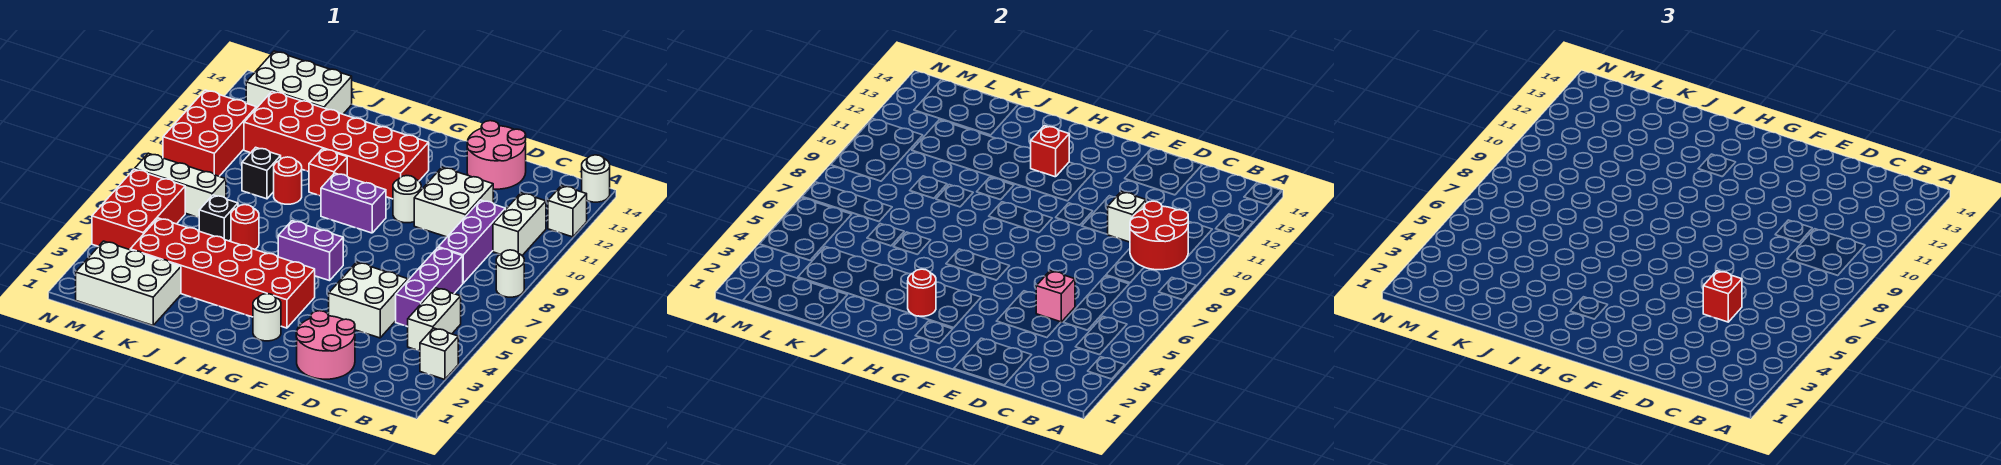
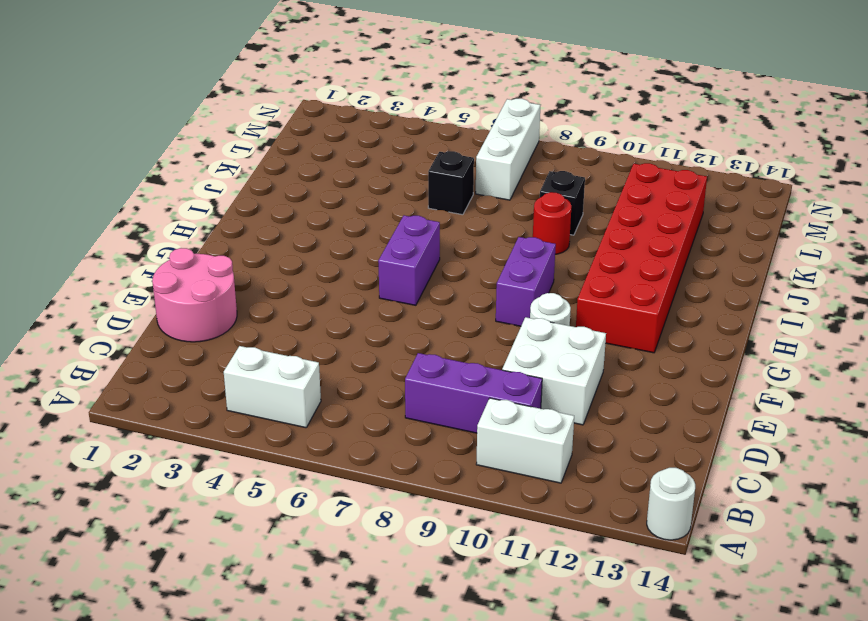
none -> white brick A3 level 1
none -> white round brick A8 level 1
none -> white brick A12 level 1
none -> purple brick C5:C7 level 1

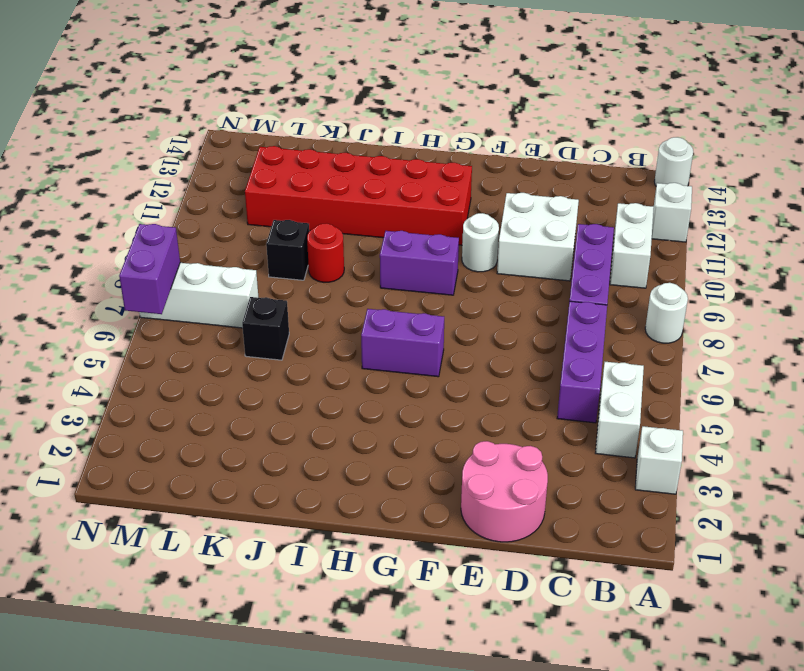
purple brick N6:N7 level 2 -> none
none -> white brick D4:E5 level 1
none -> pink round brick D13:E14 level 1
none -> white round brick G2 level 1
none -> red brick G3:L4 level 1

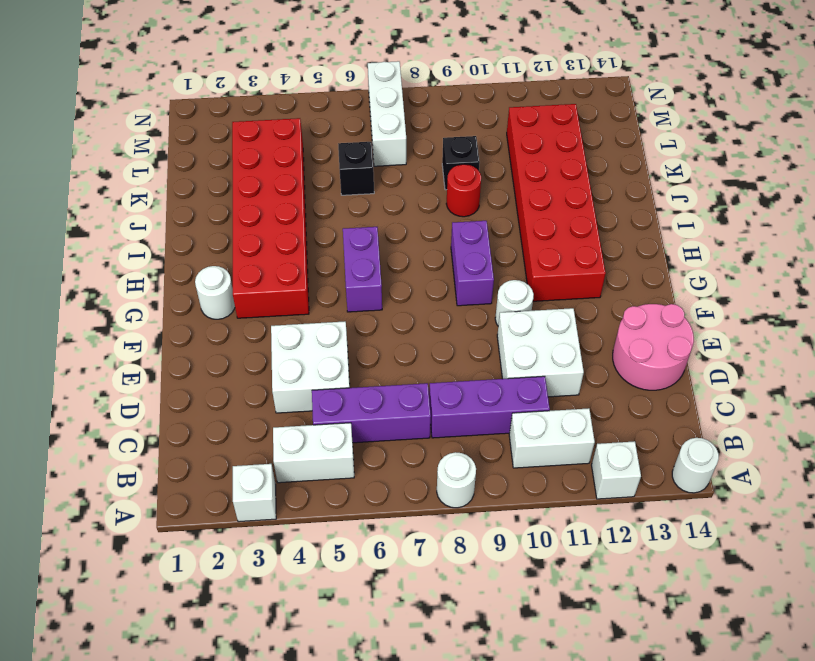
none -> pink round brick D1:E2 level 1
none -> red brick I10 level 1
none -> red round brick J6 level 1
none -> white brick K1:M2 level 1

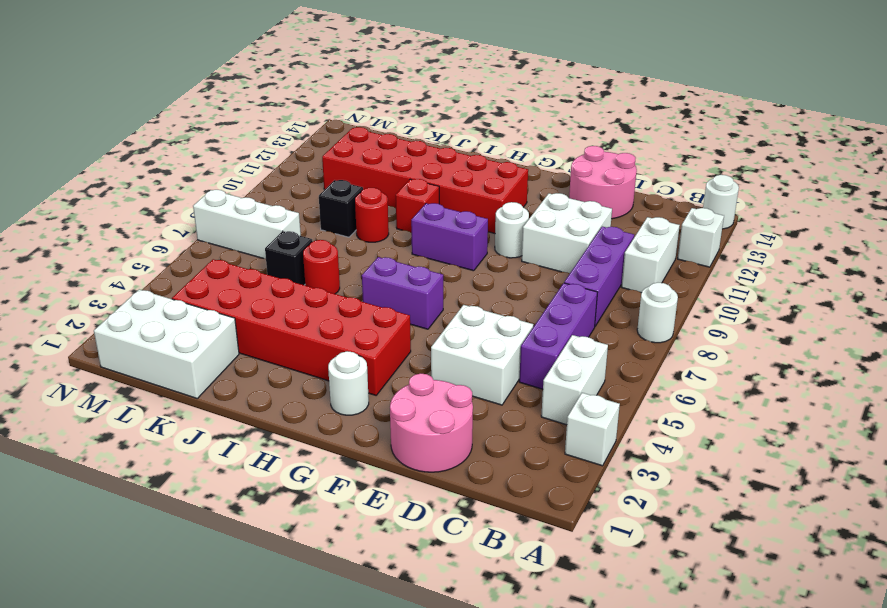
none -> white brick K13:M14 level 1
none -> red brick M4:N6 level 1
none -> red brick M9:N11 level 1
none -> red round brick B9:C10 level 2

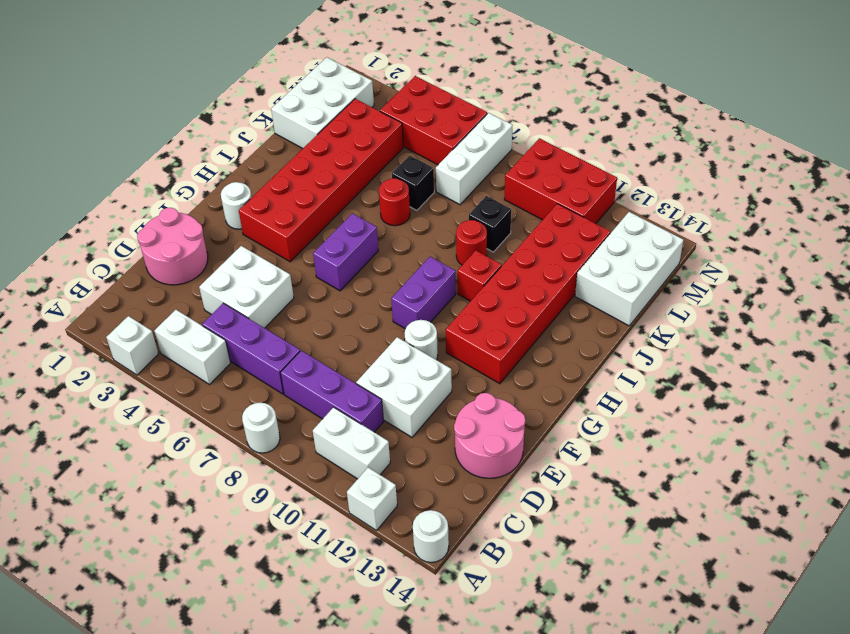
none -> red round brick B9:C10 level 2
none -> pink brick D5 level 2
none -> white brick D10 level 2
none -> red round brick H3 level 2

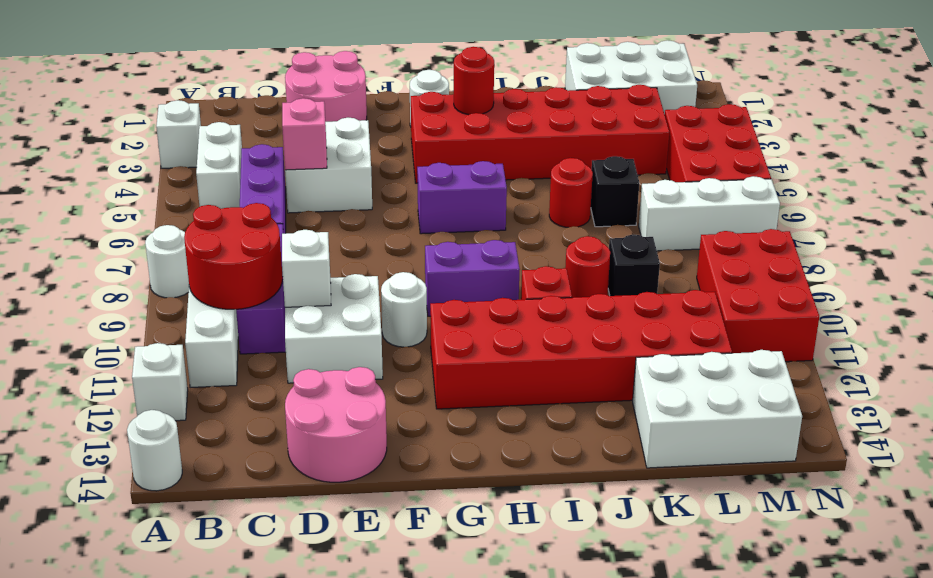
none -> red brick H12 level 2
none -> red brick D5 level 3

